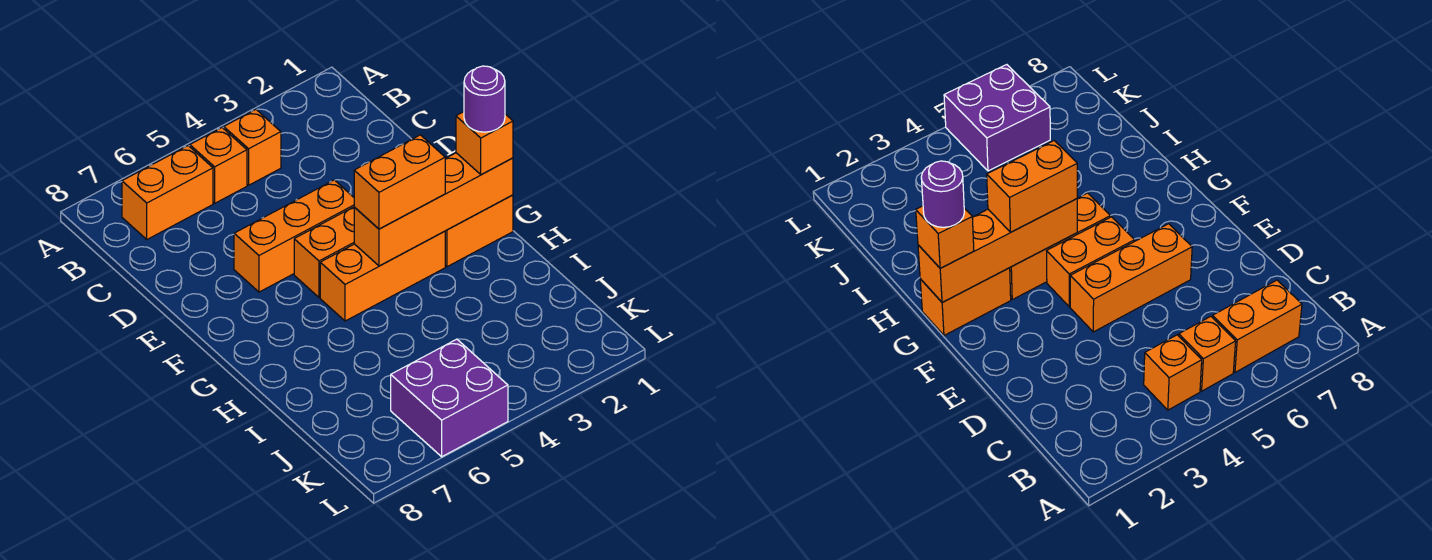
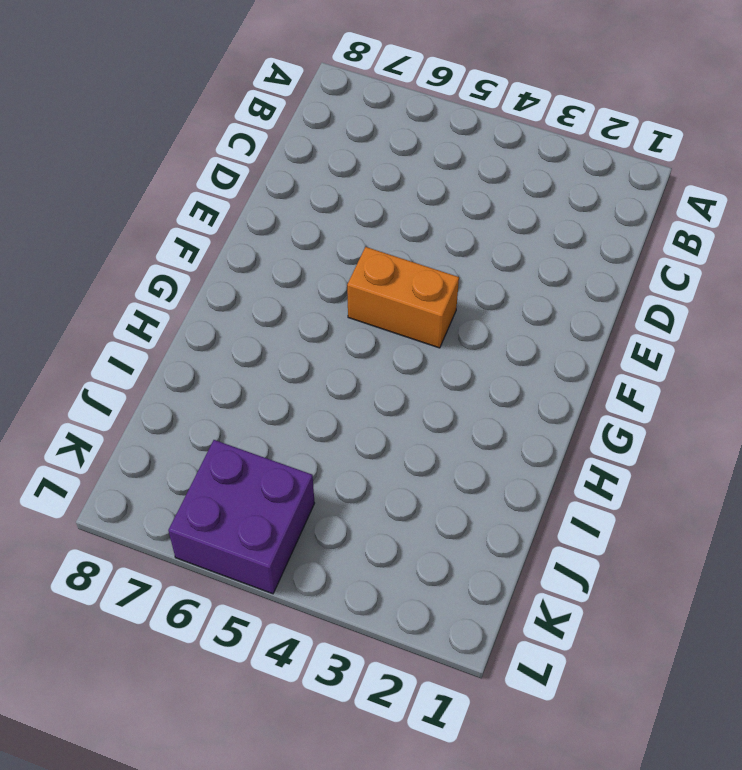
none -> orange brick B4 level 1
none -> orange brick B5 level 1
none -> orange brick B6:B7 level 1

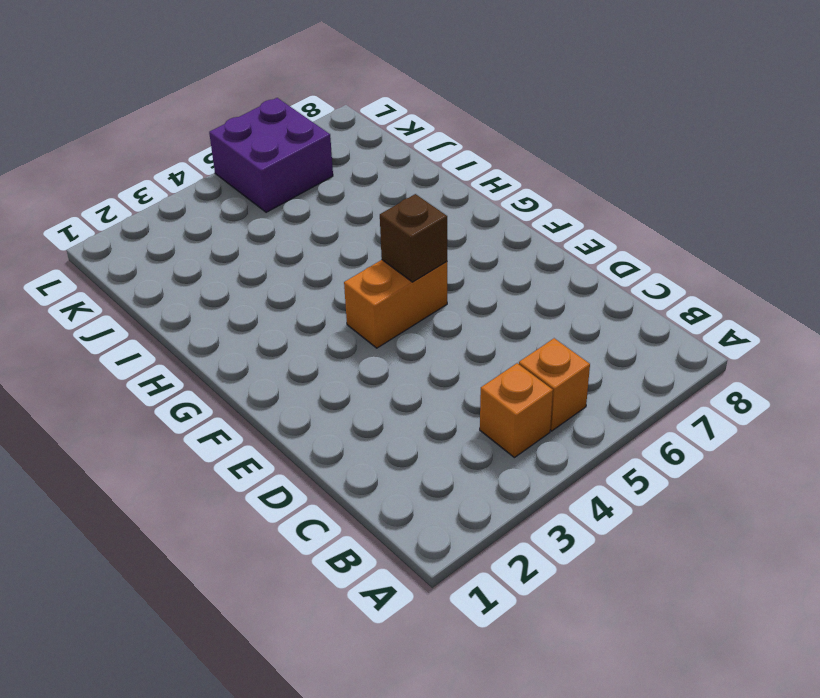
brown brick F5 level 2 -> none
none -> orange brick B6:B7 level 1
none -> orange brick E4:E6 level 1
none -> orange brick G1:G2 level 1

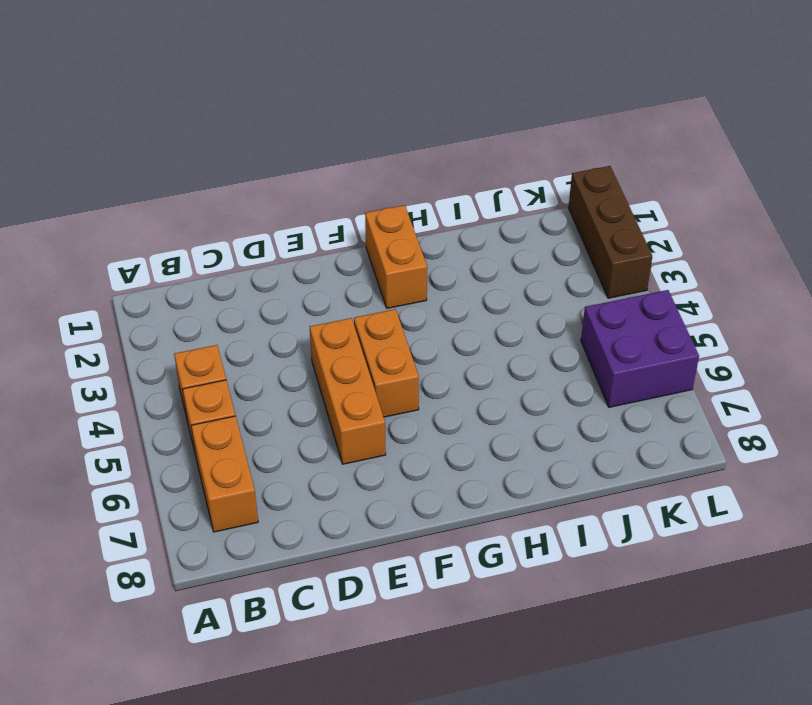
brown brick L1:L3 level 1 -> none
none -> orange brick G3:G5 level 1
none -> orange brick G1:G4 level 2
none -> orange brick G1 level 3

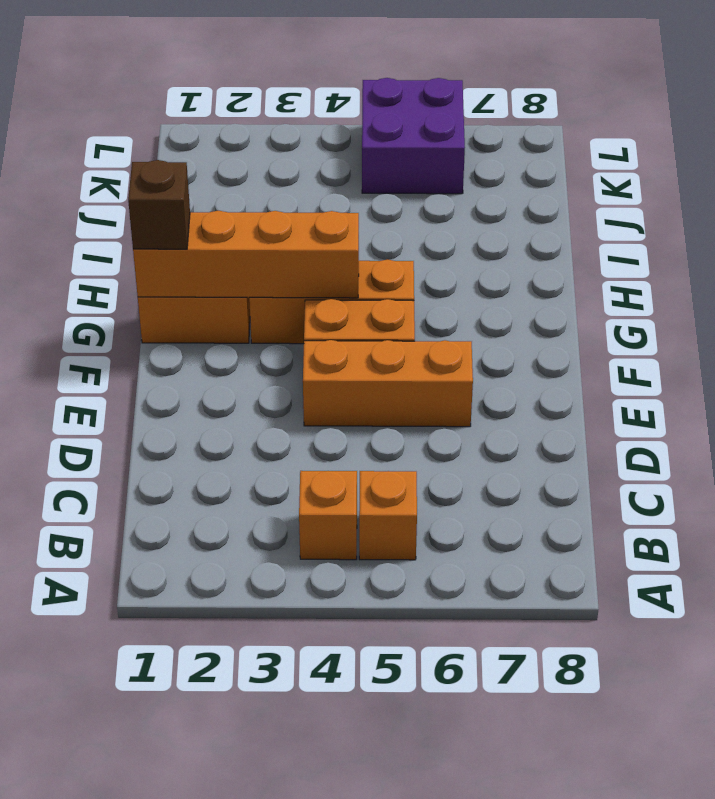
brown brick G1 level 3 -> orange brick G1 level 3
none -> orange brick B6:B7 level 1
none -> orange brick G3:G4 level 3
none -> purple round brick G1 level 4

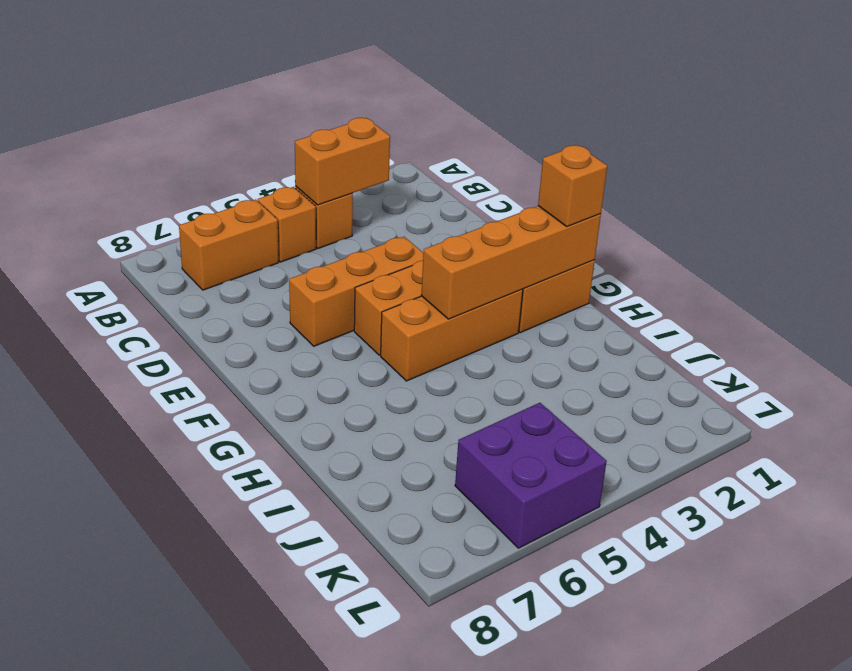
orange brick B3:B4 level 2 -> orange brick G3:G4 level 3
none -> purple round brick G1 level 4

